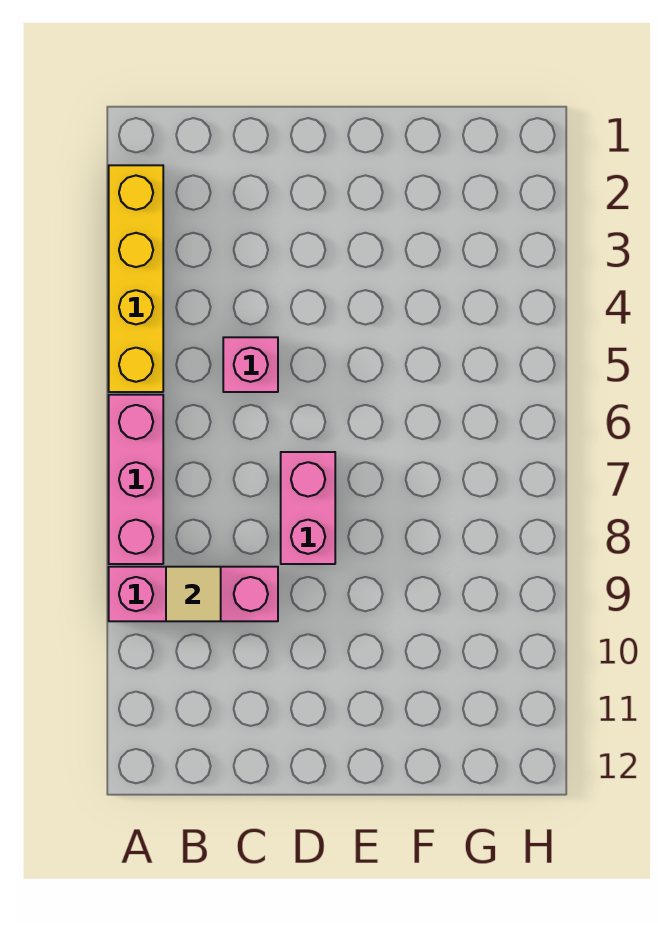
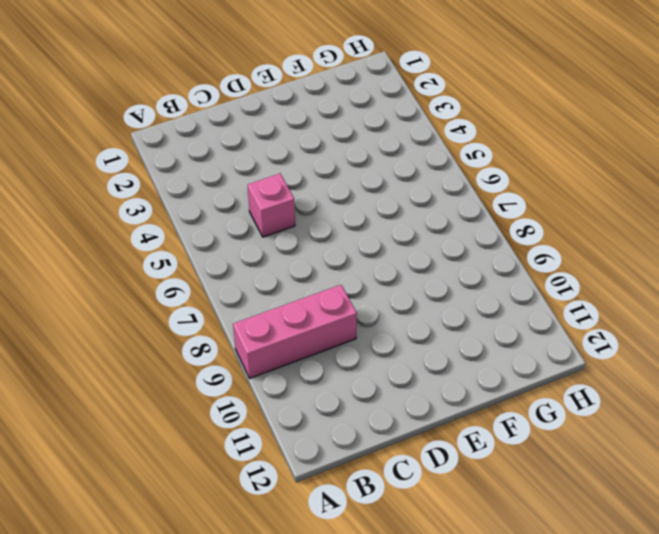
none -> yellow brick A2:A5 level 1
none -> pink brick A6:A8 level 1

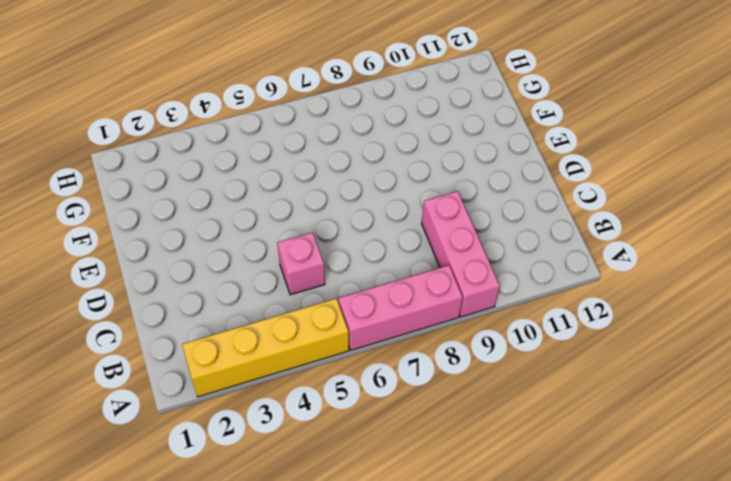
none -> pink brick D7:D8 level 1
none -> tan tile B9 level 2

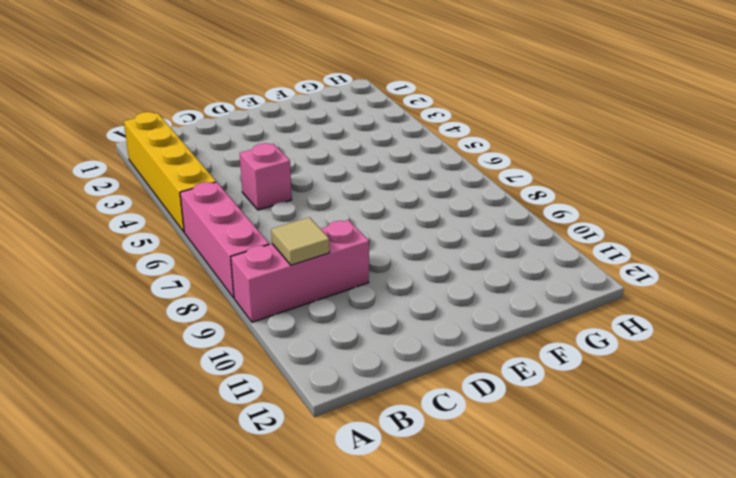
none -> pink brick D7:D8 level 1

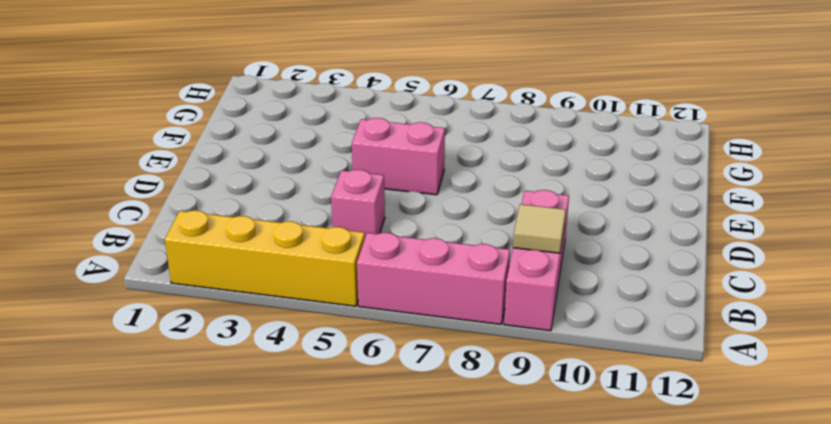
pink brick E5:E6 level 1 -> pink brick D7:D8 level 1

